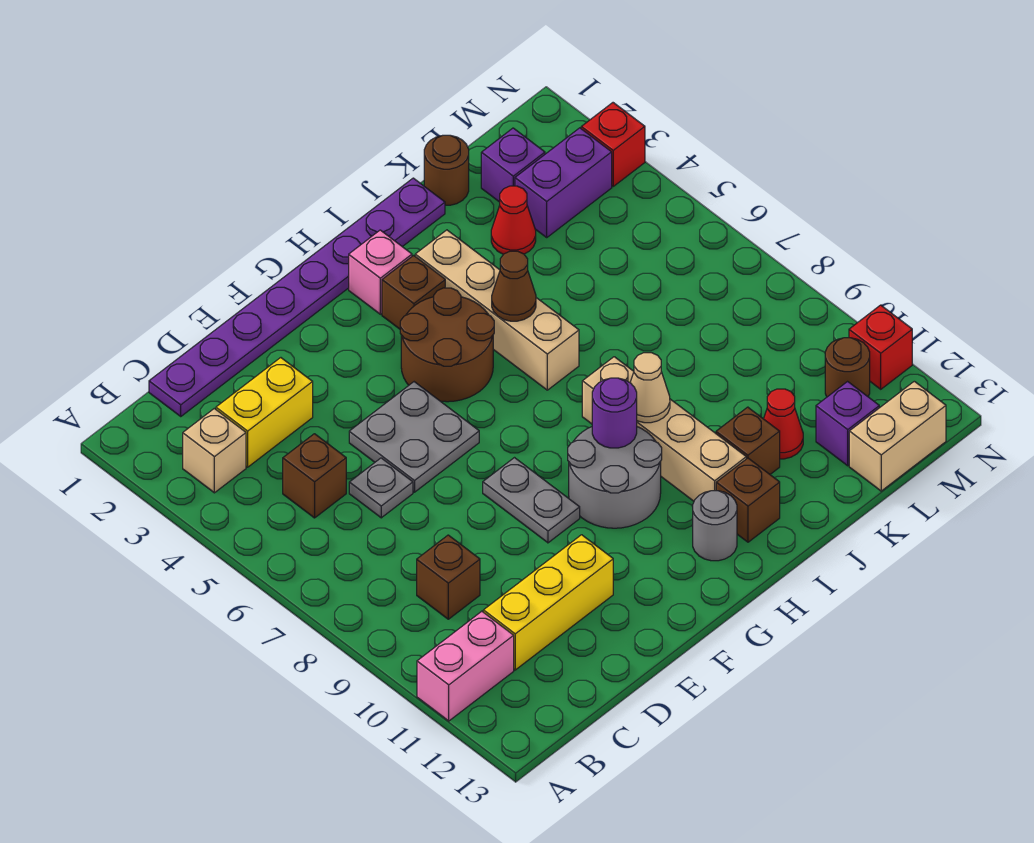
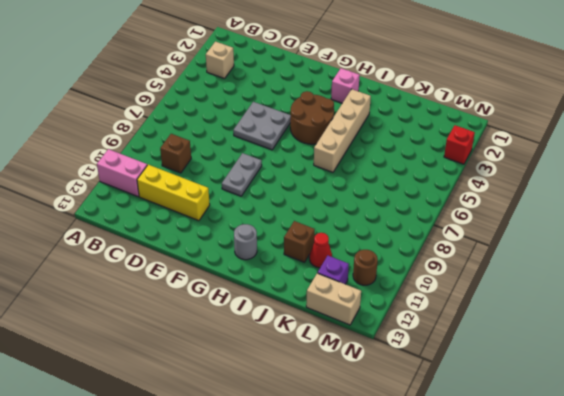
none -> purple plate C1:J1 level 1
none -> yellow brick C3:D3 level 1
none -> brown brick C5 level 1
none -> grey plate D6 level 1

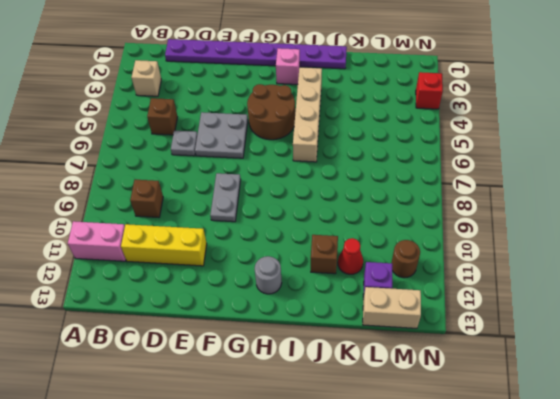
none -> yellow brick C3:D3 level 1
none -> grey round brick G9:H10 level 1
none -> brown brick H3 level 1
none -> tan brick I8:I11 level 1

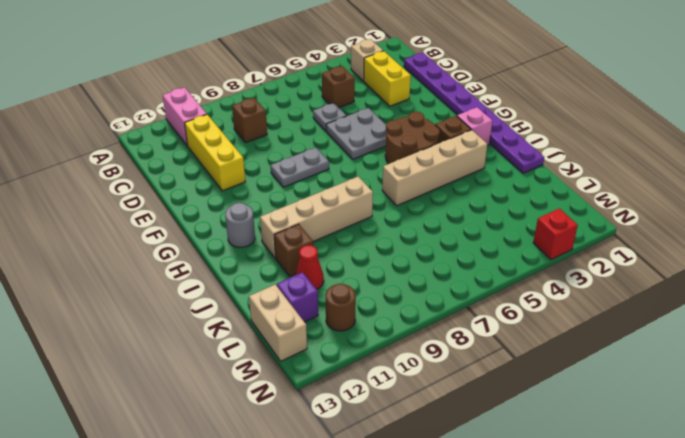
none -> grey round brick G9:H10 level 1
none -> brown brick I12 level 1
none -> brown round brick K1 level 1
none -> red cone K3 level 1

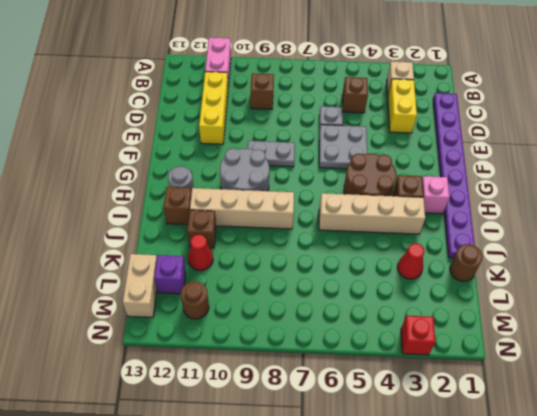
none -> purple brick L2 level 1
none -> purple brick L3:M3 level 1
none -> red brick N11 level 1
none -> purple round brick H9 level 2

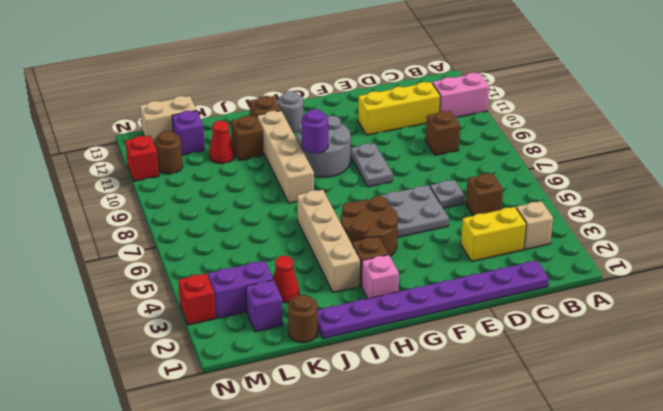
none -> brown cone I5 level 2
none -> tan cone I9 level 2

